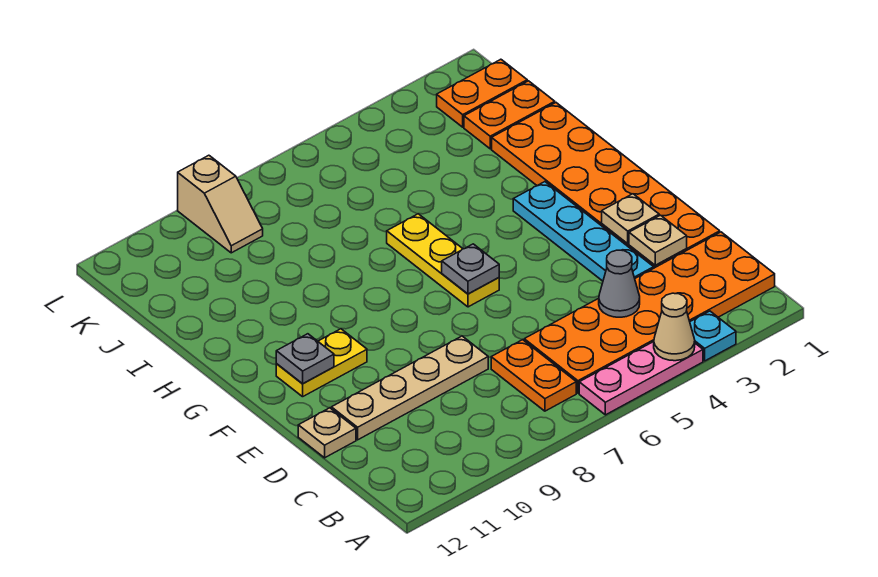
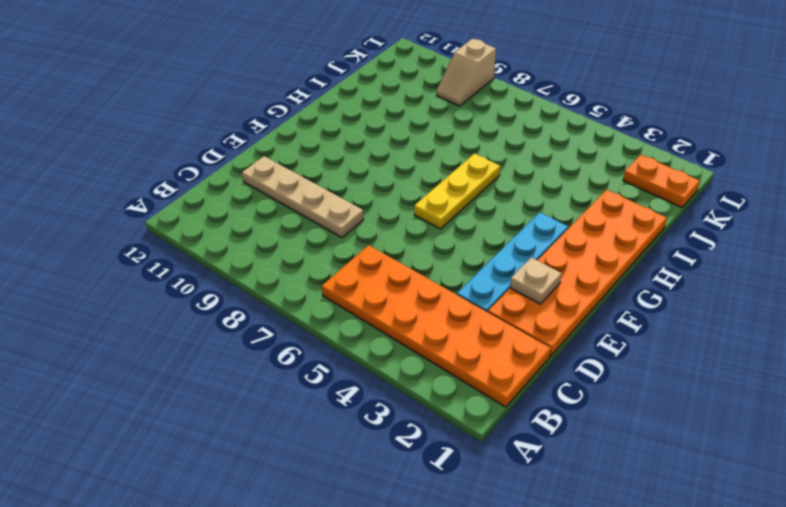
none -> cyan plate A3 level 1
none -> pink plate A4:A6 level 1
none -> orange plate B7:C7 level 1

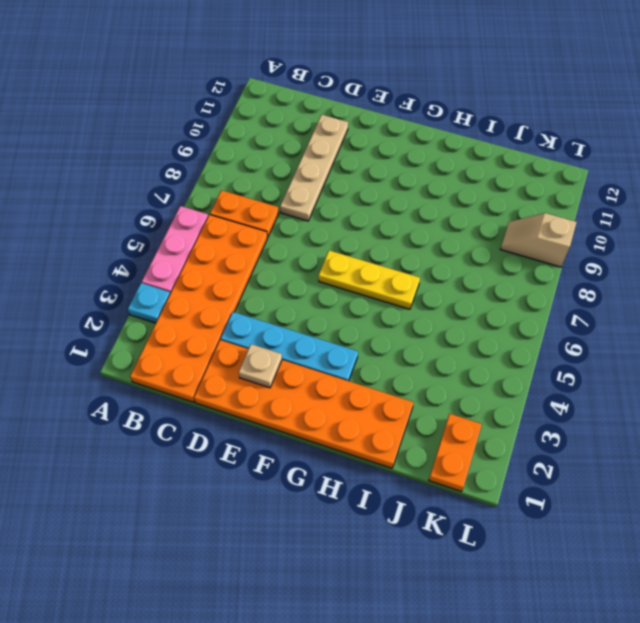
none -> tan plate D12 level 1
none -> yellow plate F10:F11 level 1
none -> orange plate J1:J2 level 1

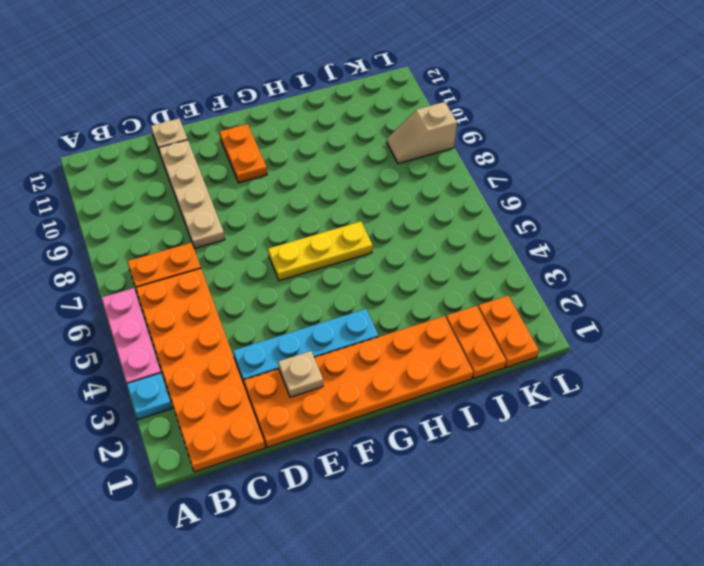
orange plate F10:F11 level 1 -> yellow plate F10:F11 level 1
none -> tan cone A4 level 2
none -> grey cone C4 level 2
none -> tan plate D2 level 2

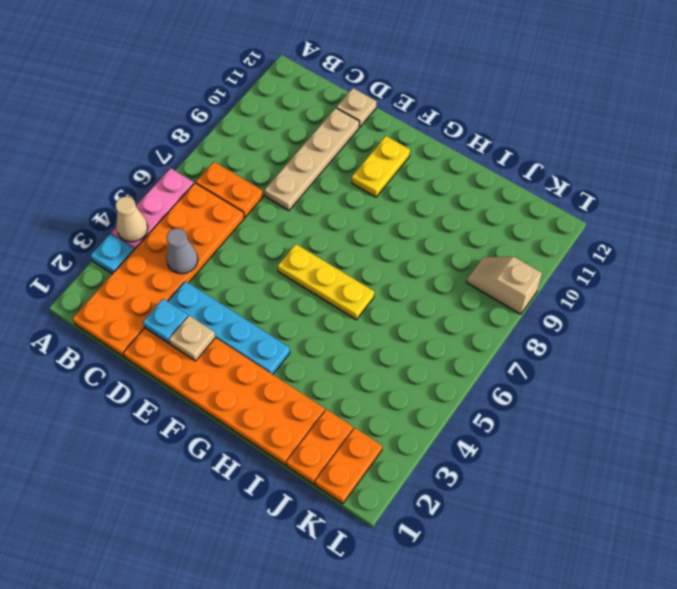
cyan plate D2 level 2 -> tan plate D2 level 2
none -> grey plate F6 level 2
none -> grey plate F11 level 2

